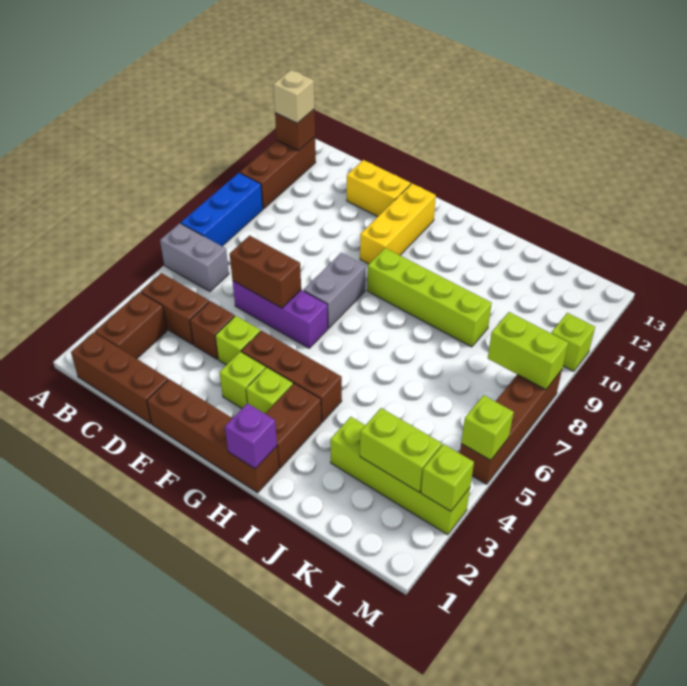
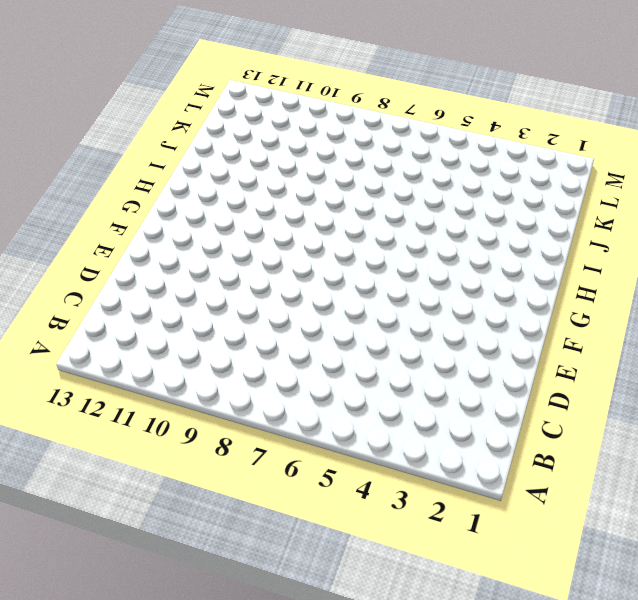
none -> grey brick A6:B6 level 1
none -> blue brick A7:A9 level 1
none -> brown brick A10:A12 level 1

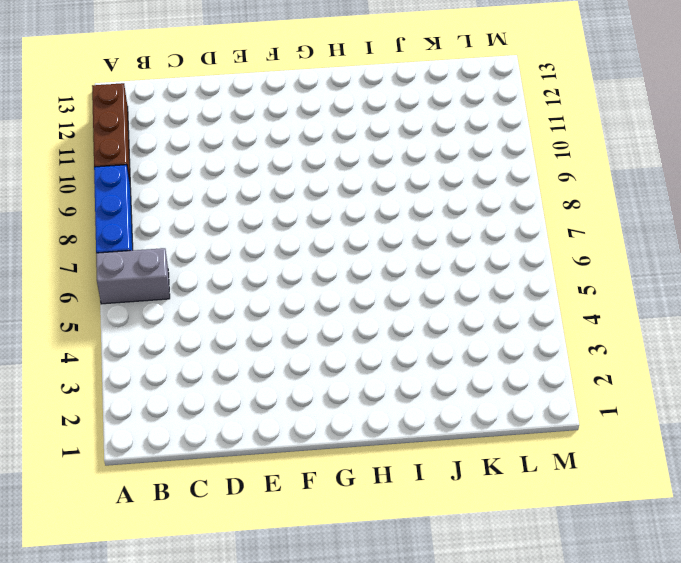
none -> brown brick B1:D1 level 1
none -> brown brick B2:B3 level 1
none -> brown brick B4:C4 level 1

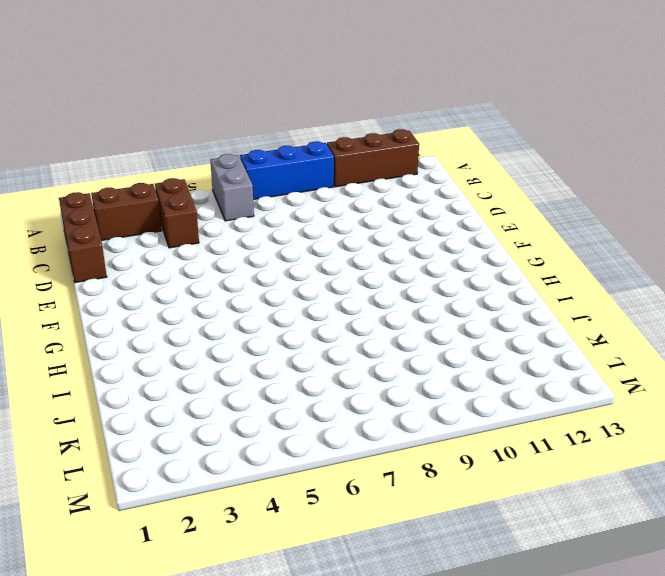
none -> brown brick D4 level 1
none -> purple brick D6:F6 level 1
none -> yellow brick D12:E12 level 1

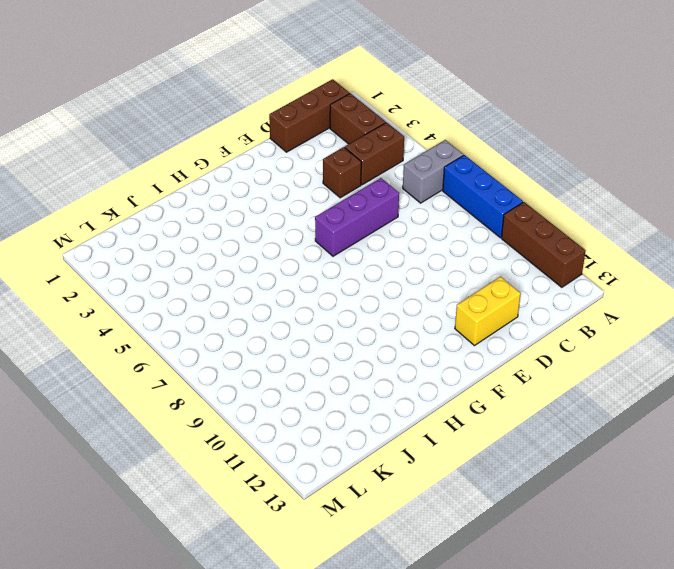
none -> brown brick E1:H1 level 1
none -> lime brick E4 level 1
none -> lime brick F3 level 1

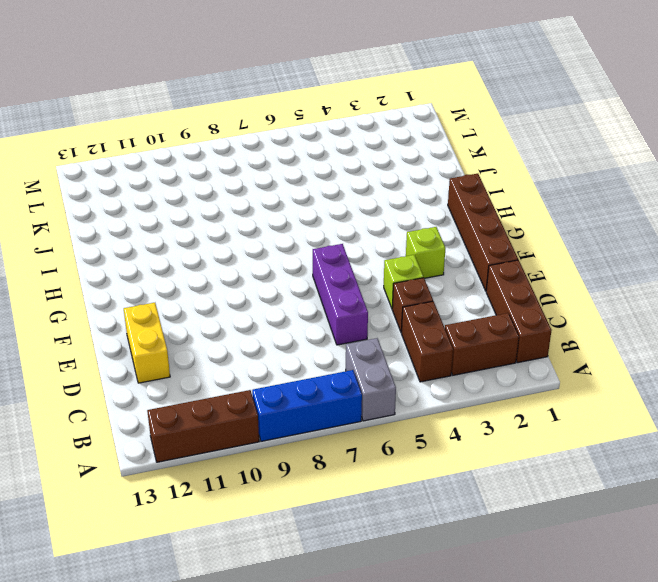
none -> brown brick F4:H4 level 1
none -> grey brick F7:F8 level 1
none -> yellow brick F10:F12 level 1

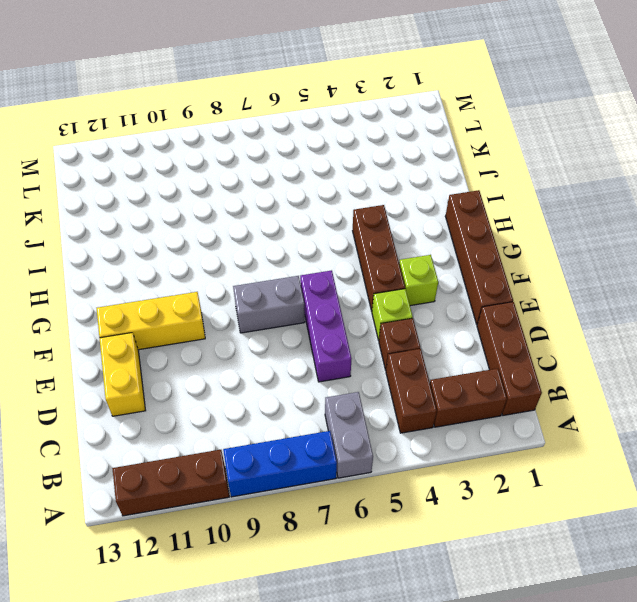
none -> lime brick G3 level 1
none -> lime brick G9:J9 level 1
none -> brown brick H2:H3 level 1

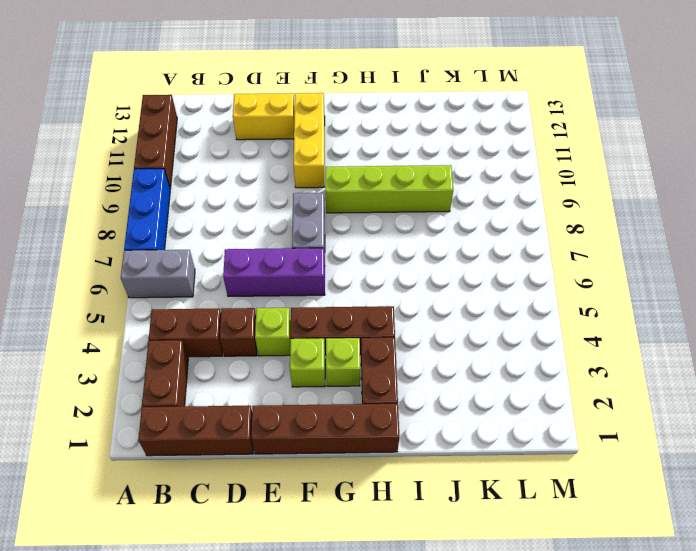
none -> lime brick J3:M3 level 1
none -> brown brick M5:M8 level 1
none -> lime brick M10 level 1

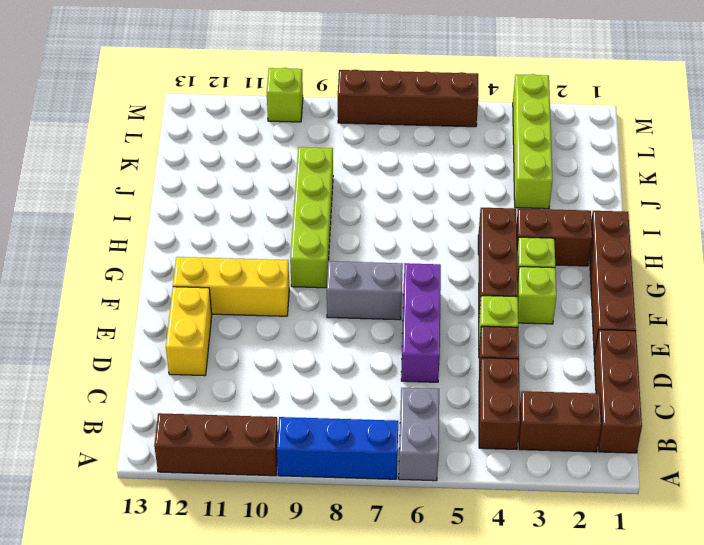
none -> brown brick A12 level 2
none -> brown brick D6:E6 level 2
none -> purple brick H1 level 2

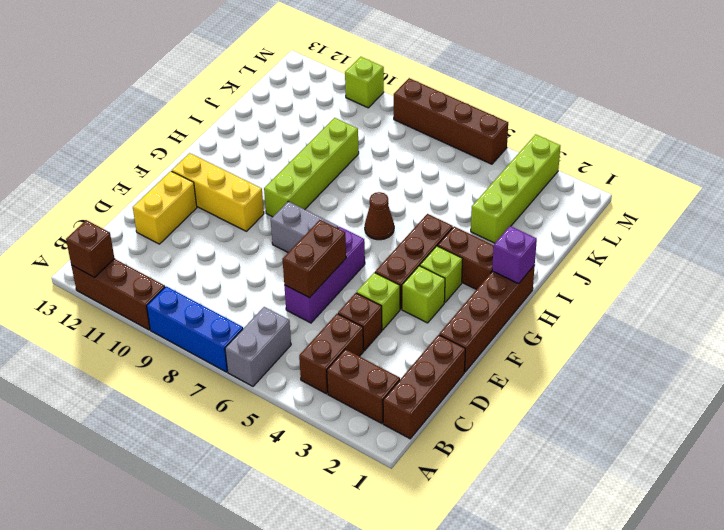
brown cone H6 level 1 -> none
none -> lime brick K3:L3 level 2
none -> lime brick L8:M8 level 2
none -> lime brick M3 level 2

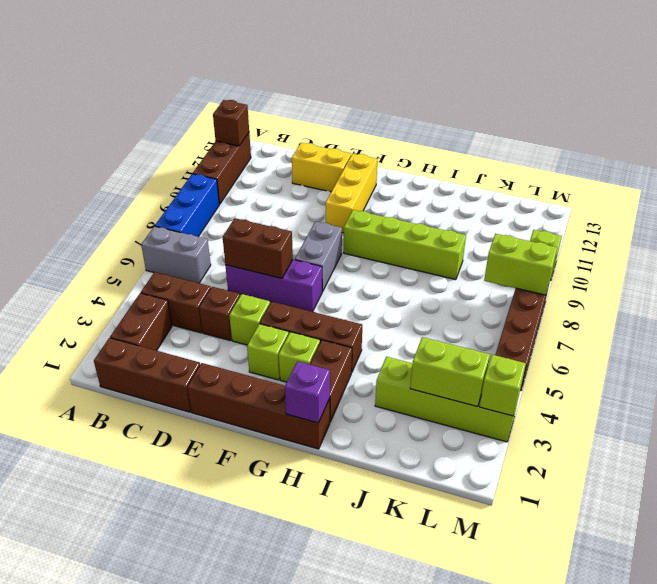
none -> lime brick M5 level 2
none -> tan brick A12 level 3

